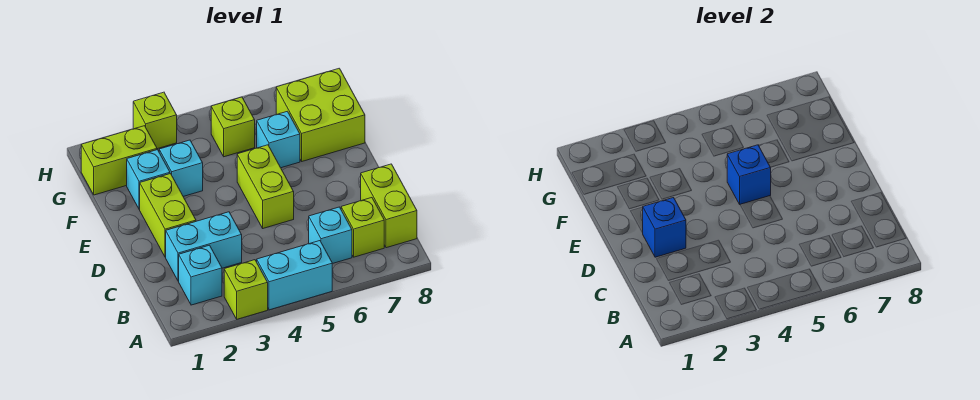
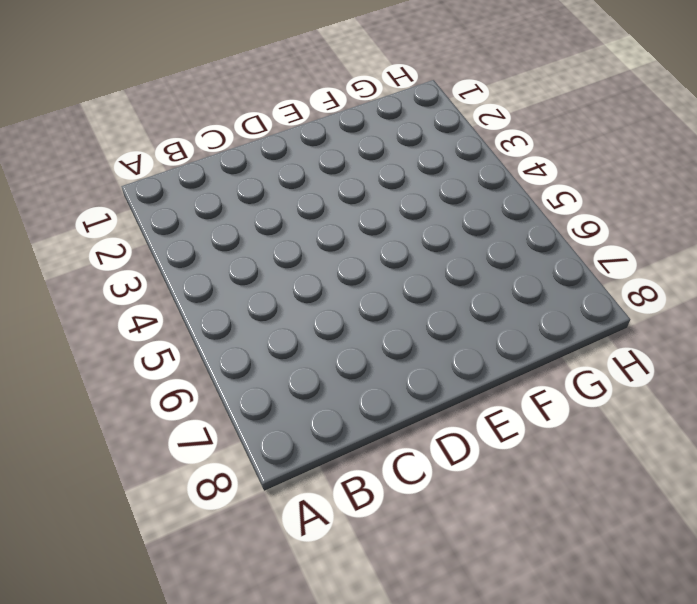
none -> lime brick A3 level 1
none -> cyan brick A4:A5 level 1
none -> cyan brick B2 level 1

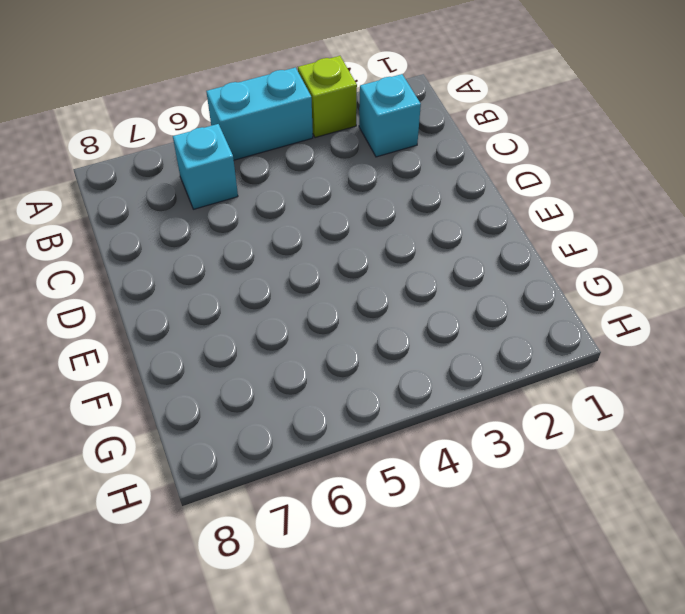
none -> lime brick B7 level 1
none -> lime brick B8:C8 level 1
none -> cyan brick C2:C3 level 1

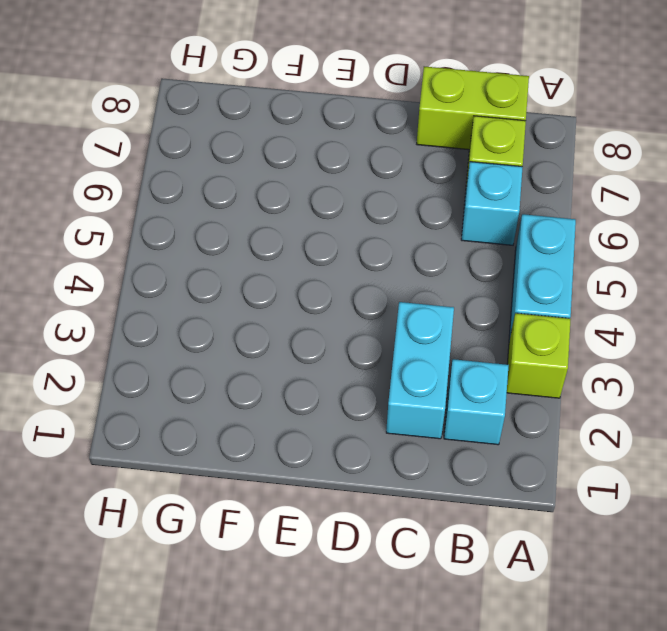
none -> lime brick D2:E2 level 1
none -> lime brick D5:E5 level 1
none -> cyan brick F2 level 1

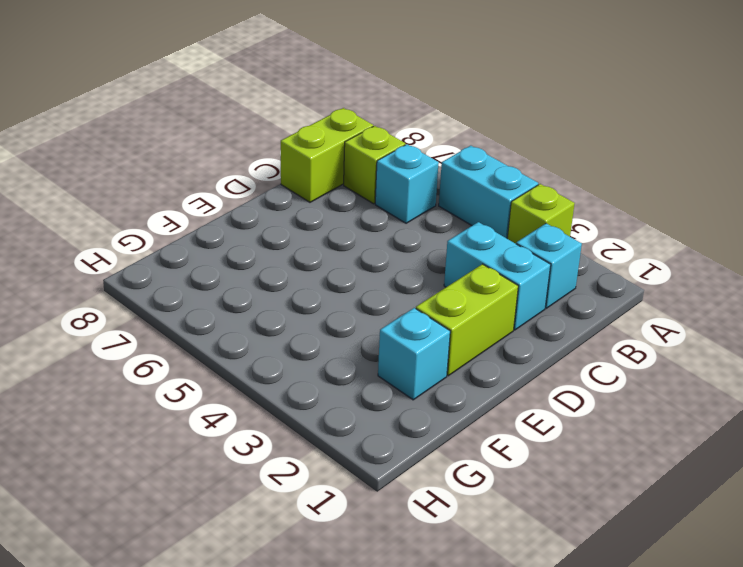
none -> lime brick D5:E5 level 1
none -> cyan brick F3 level 1
none -> cyan brick F6 level 1

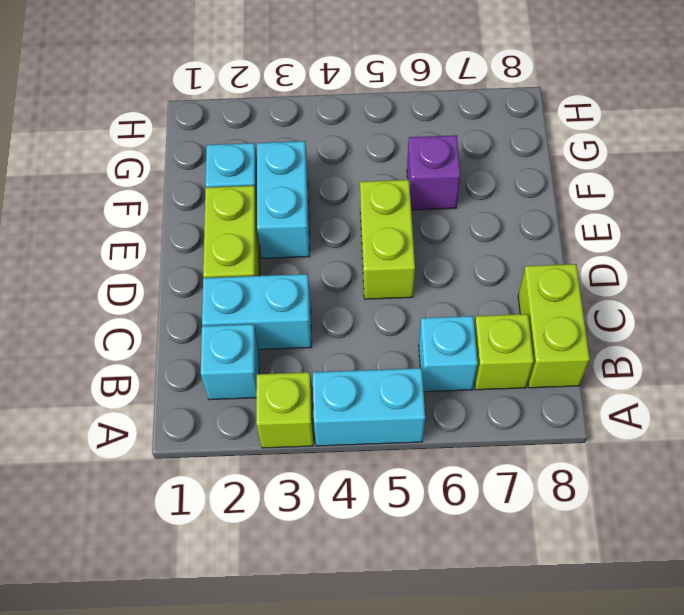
cyan brick E3:F3 level 1 -> cyan brick F3 level 1
purple brick F6 level 1 -> cyan brick F6 level 1
none -> lime brick F7:G8 level 1
none -> lime brick G1:G2 level 1
none -> lime brick G5 level 1

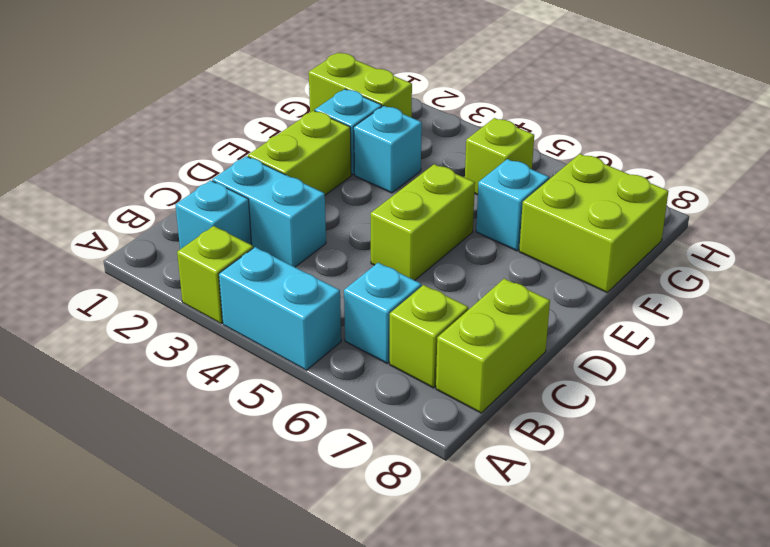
none -> lime brick H3 level 1
none -> blue brick D2 level 2
none -> blue brick E5 level 2

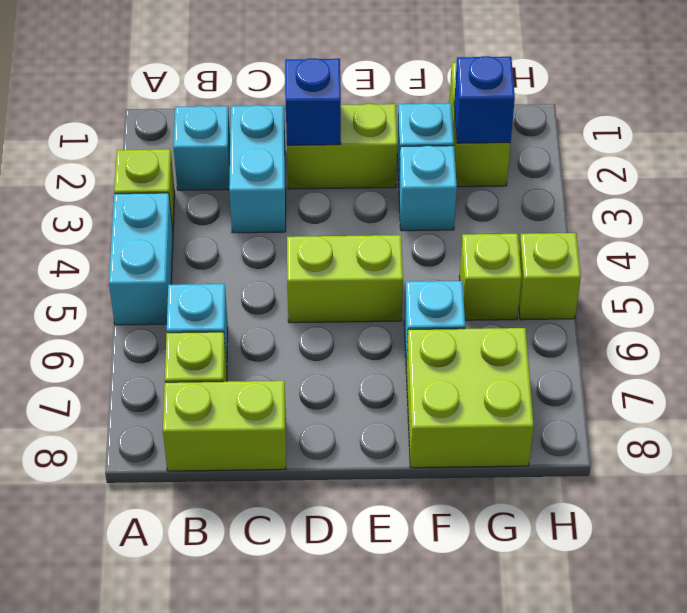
blue brick G2 level 2 -> blue brick E5 level 2
lime brick H5 level 1 -> lime brick H3 level 1

